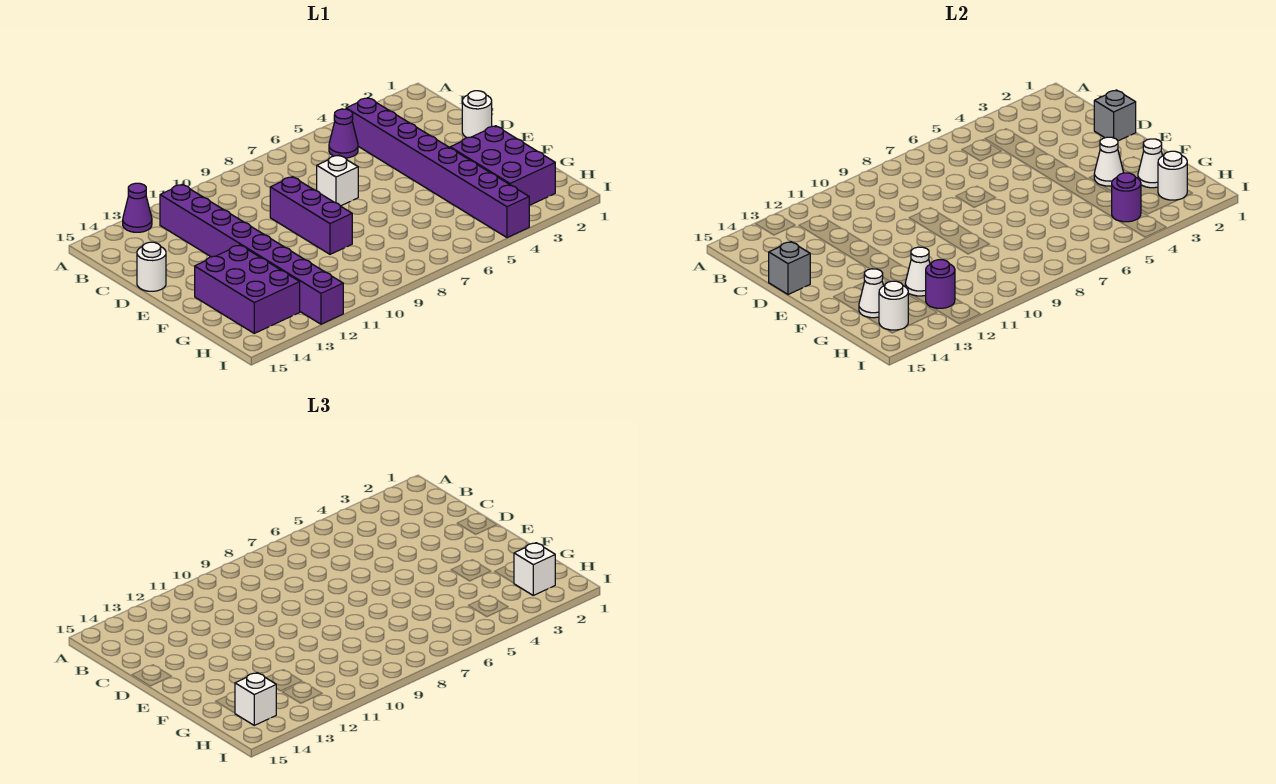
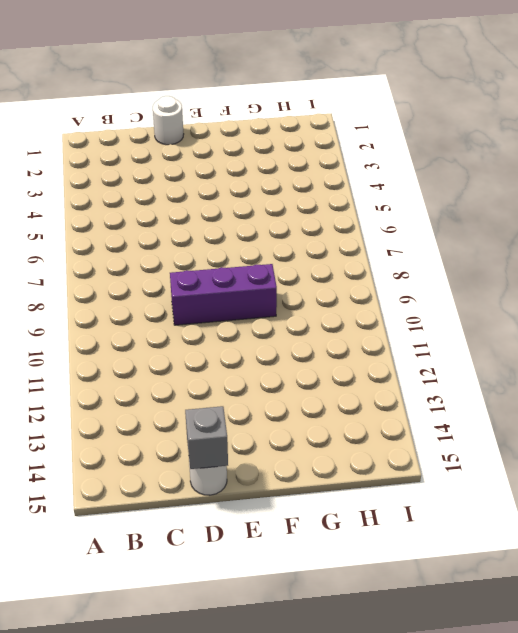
none -> purple cone A13 level 1
none -> purple brick B4:I4 level 1
none -> purple cone B5 level 1

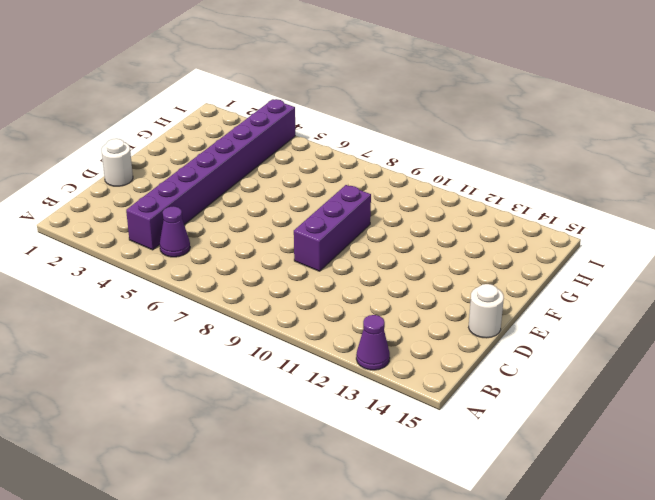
none -> purple brick B12:I12 level 1
none -> white brick D7 level 1
none -> purple brick F2:H3 level 1

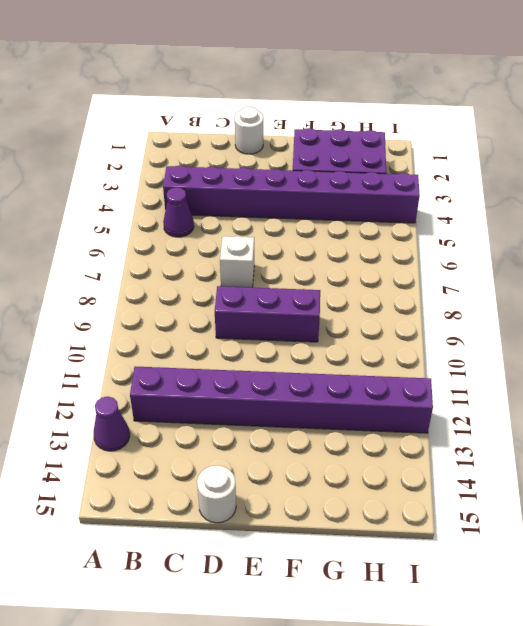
none -> purple brick F13:H14 level 1
none -> grey brick D1 level 2
none -> grey brick D15 level 2

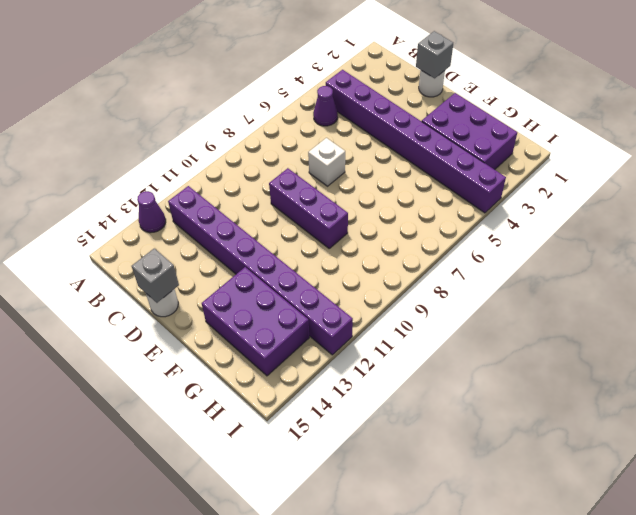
none -> white cone F3 level 2
none -> white cone G2 level 2
none -> white cone G12 level 2

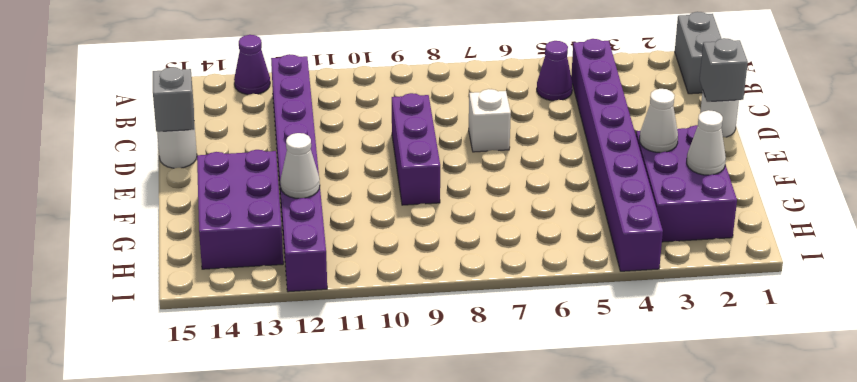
grey brick A1:B1 level 1 -> none
none -> white cone G14 level 2
none -> white round brick H2 level 2
none -> purple round brick H4 level 2

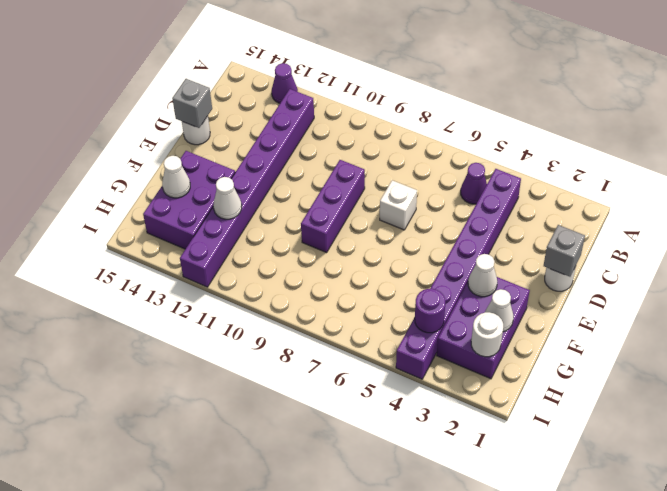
none -> purple round brick H12 level 2
none -> white round brick H14 level 2
none -> white brick H2 level 3

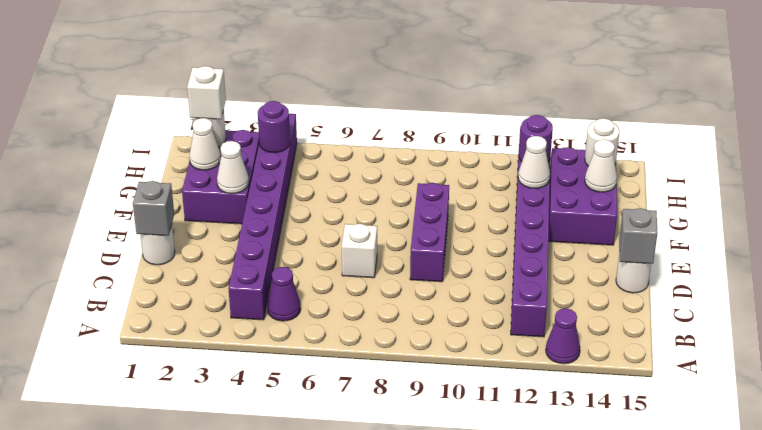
none -> white brick H14 level 3

